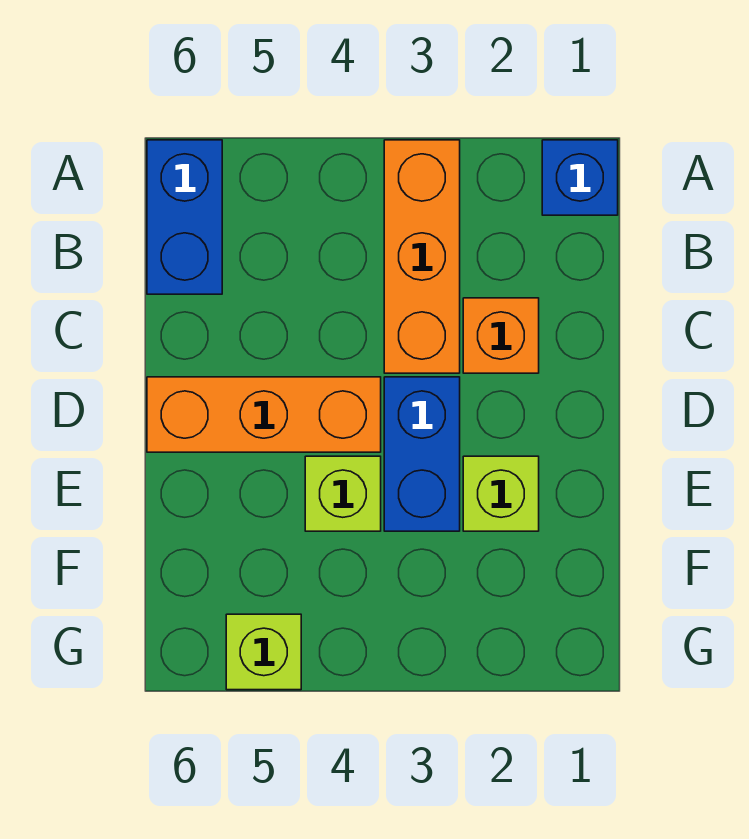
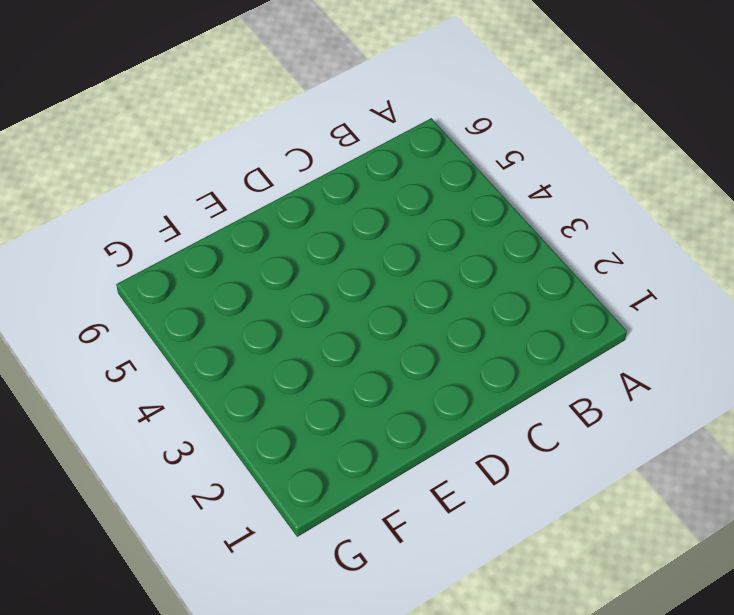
none -> blue brick A1 level 1
none -> orange brick A3:C3 level 1

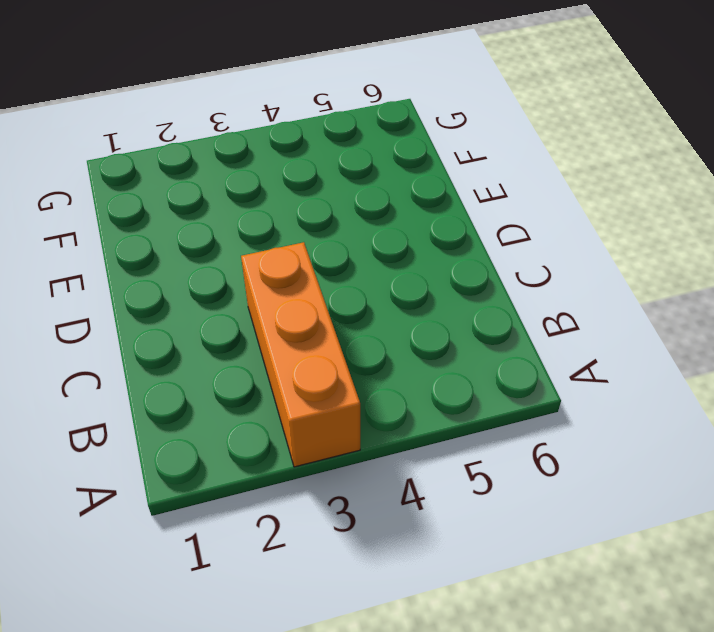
none -> blue brick A1 level 1
none -> blue brick A6:B6 level 1

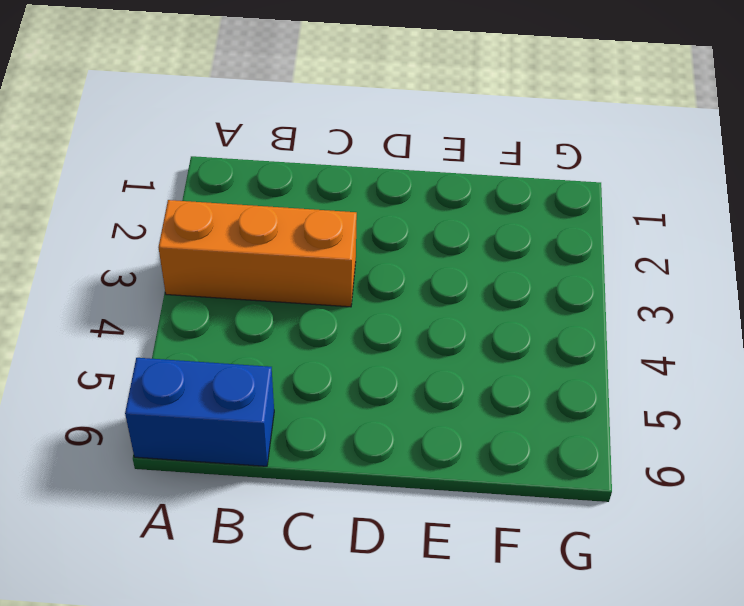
none -> blue brick A1 level 1
none -> orange brick C2 level 1

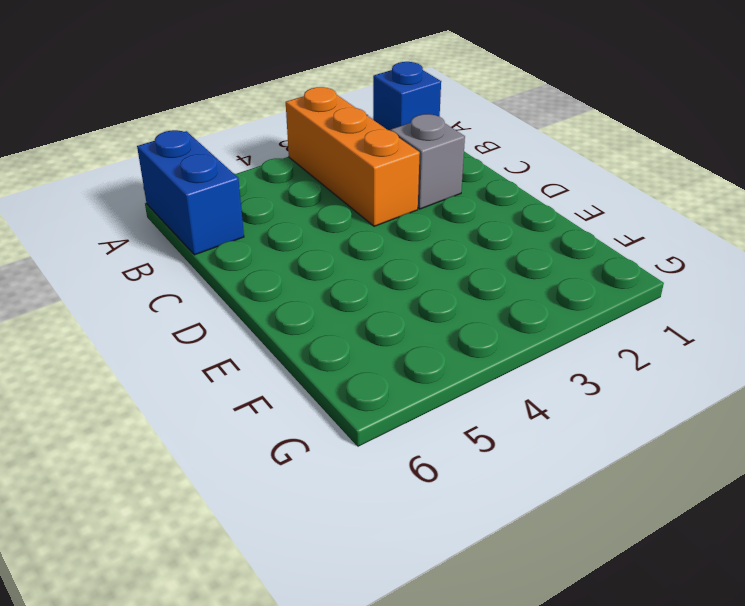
grey brick C2 level 1 -> orange brick C2 level 1
none -> blue brick D3:E3 level 1
none -> orange brick D4:D6 level 1

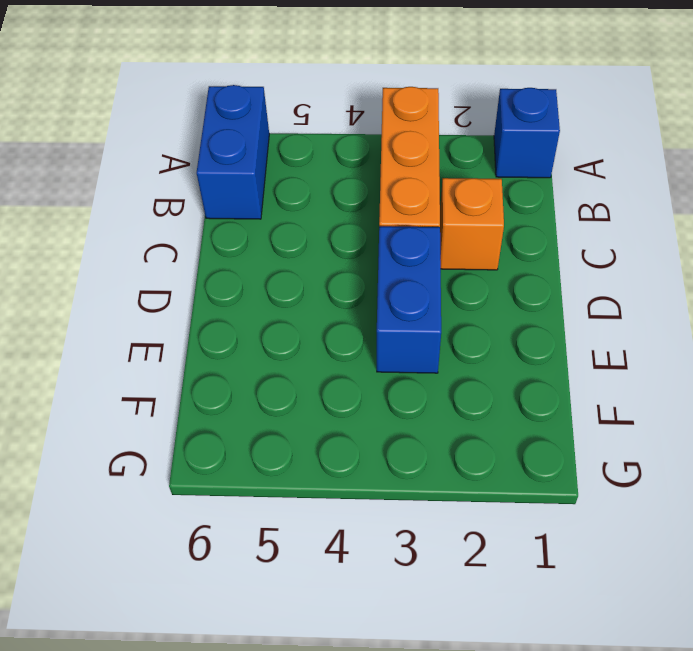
none -> orange brick D4:D6 level 1
none -> lime brick E2 level 1

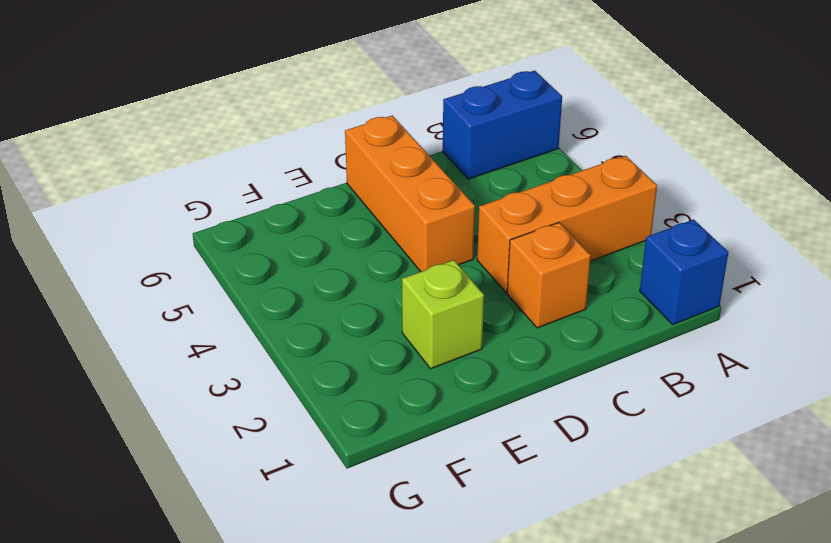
none -> blue brick D3:E3 level 1
none -> lime brick E4 level 1

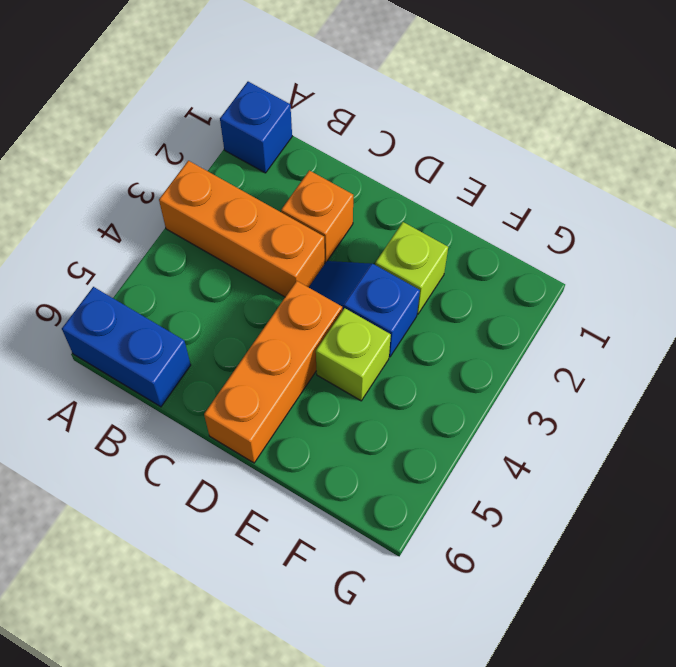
blue slope D3:E3 level 1 top E -> blue brick D3:E3 level 1
none -> lime brick G5 level 1

